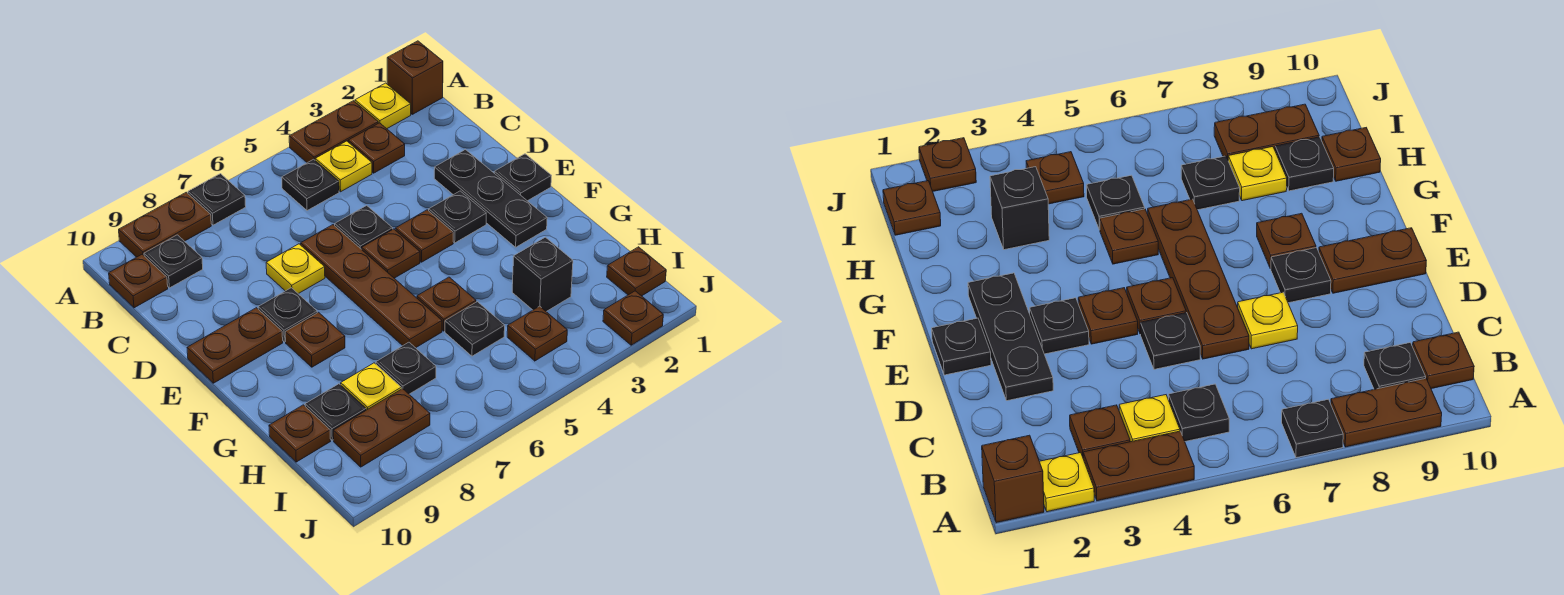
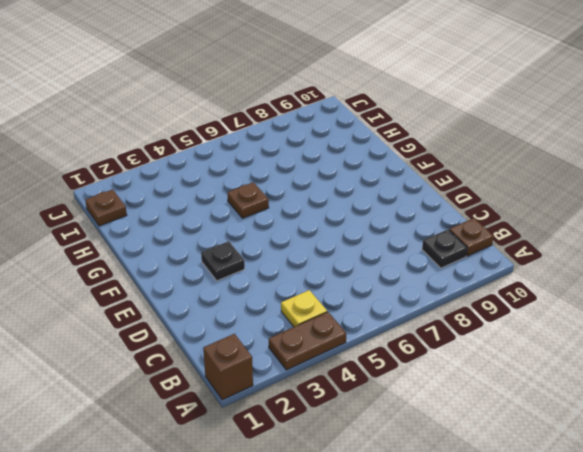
none -> yellow plate A2 level 1
none -> black plate A7 level 1
none -> brown plate A8:A9 level 1
none -> brown plate B3 level 1

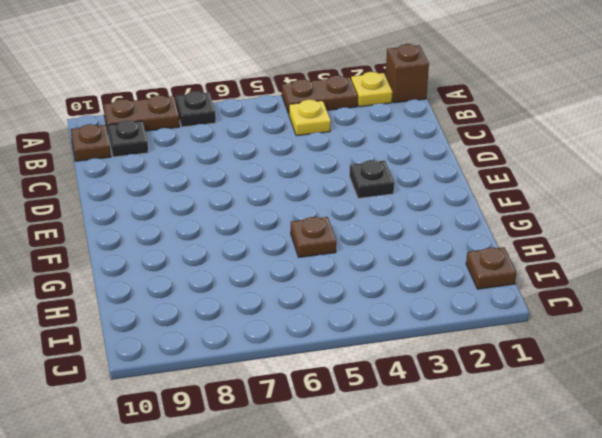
none -> brown plate B3 level 1
none -> black plate B5 level 1
none -> black plate D2:F2 level 1
none -> black plate D5 level 1

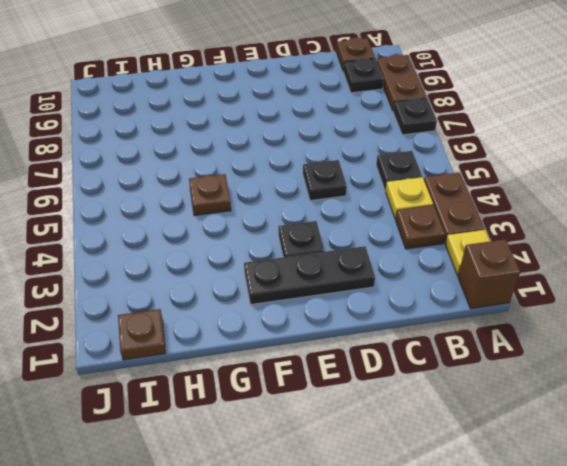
none -> brown plate D6:G6 level 1
none -> yellow plate D7 level 1
none -> black plate E1 level 1
none -> brown plate E4 level 1

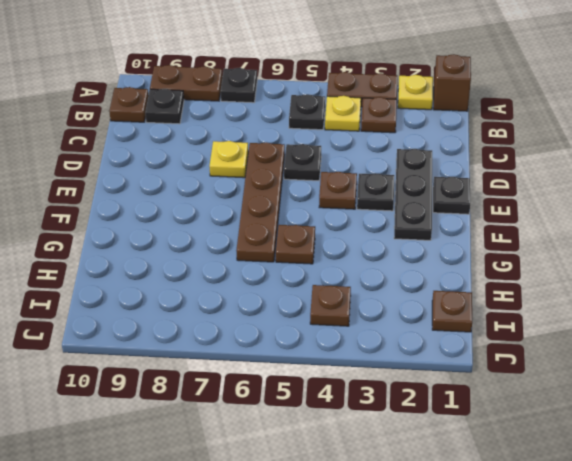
none -> brown plate E5 level 1
none -> black plate E8 level 1
none -> brown plate E9:E10 level 1
none -> brown plate F8 level 1

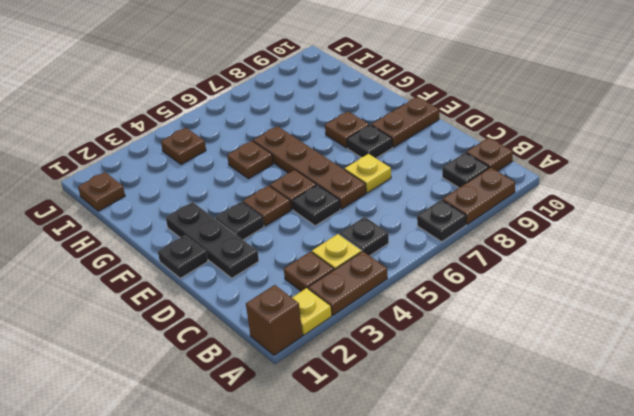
none -> black brick H3 level 1
none -> black plate H5 level 1
none -> black plate H7 level 1
none -> yellow plate H8 level 1

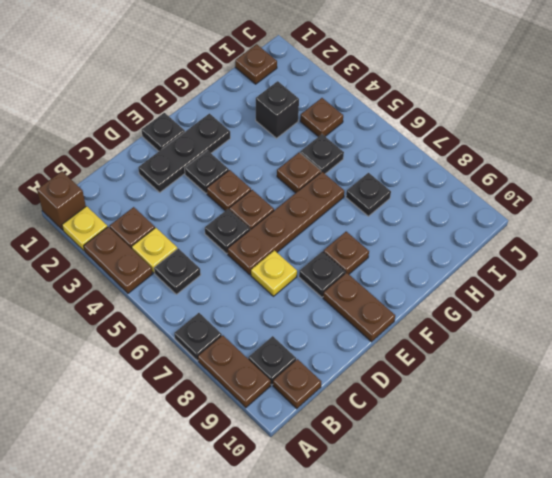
none -> yellow plate H8 level 1
none -> black plate H9 level 1
none -> brown plate H10 level 1
none -> brown plate I8:I9 level 1

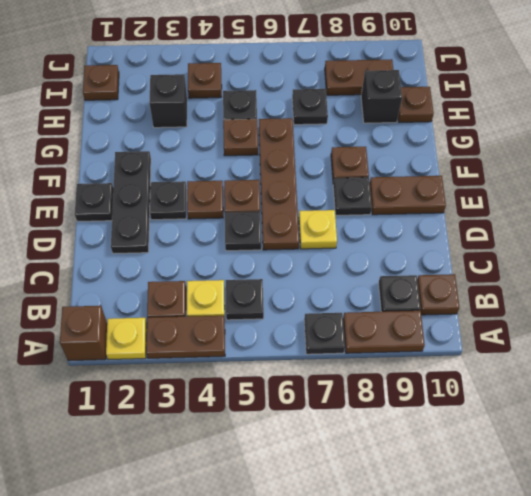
black brick H9 level 1 -> black plate H9 level 1
none -> yellow plate H8 level 1
none -> brown plate J2 level 1

